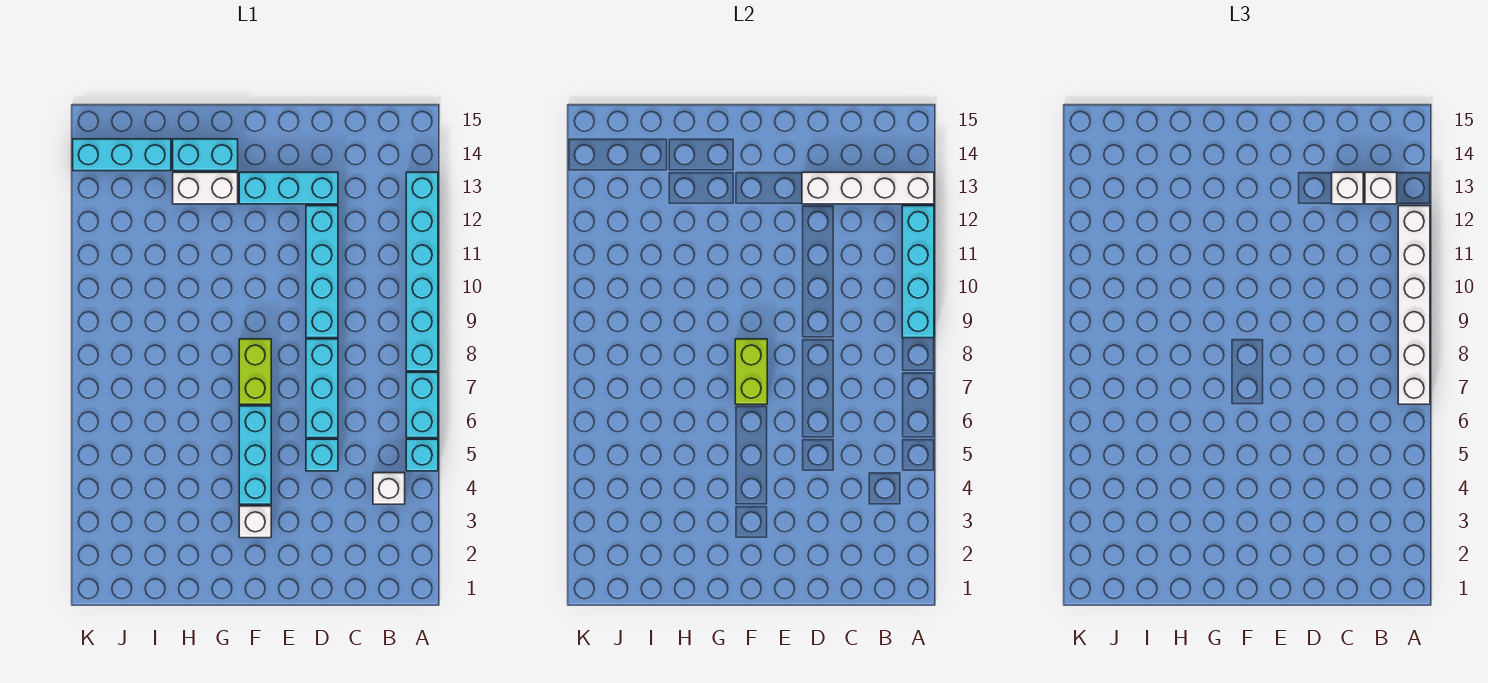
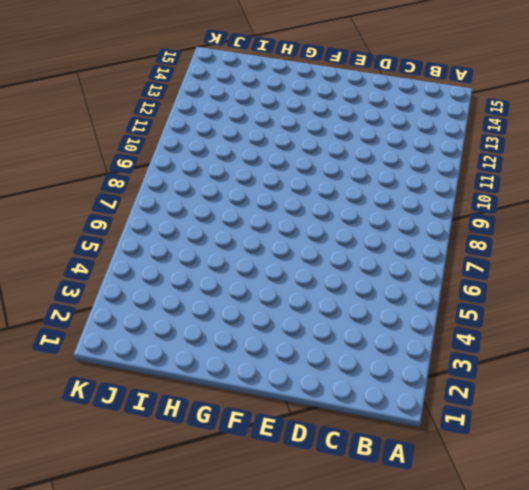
none -> cyan brick A5 level 1
none -> cyan brick A6:A7 level 1
none -> cyan brick A8:A13 level 1

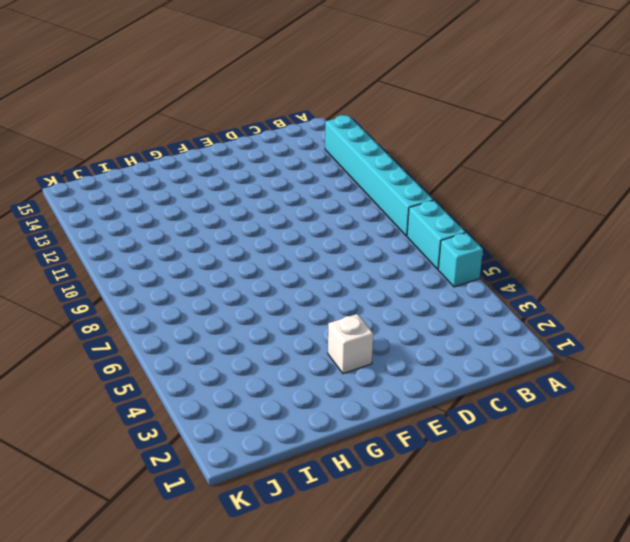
none -> white brick B4 level 1
none -> cyan brick D5 level 1
none -> cyan brick D6:D8 level 1

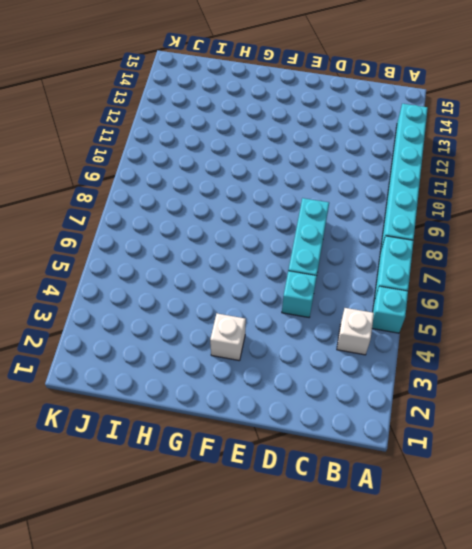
none -> cyan brick D9:D12 level 1
none -> cyan brick D13:F13 level 1
none -> cyan brick F4:F6 level 1

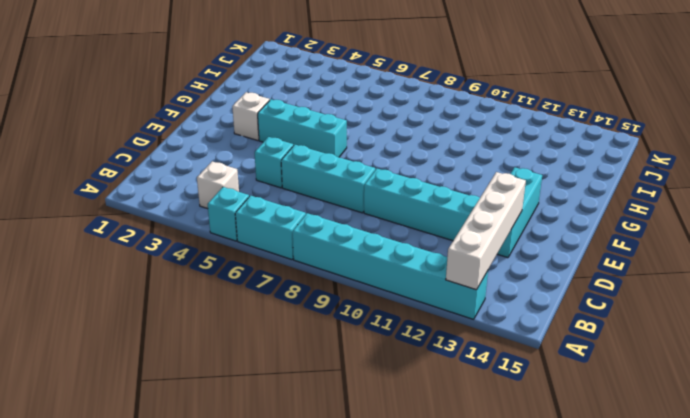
none -> lime brick F7:F8 level 1
none -> white brick G13:H13 level 1
none -> cyan brick G14:H14 level 1

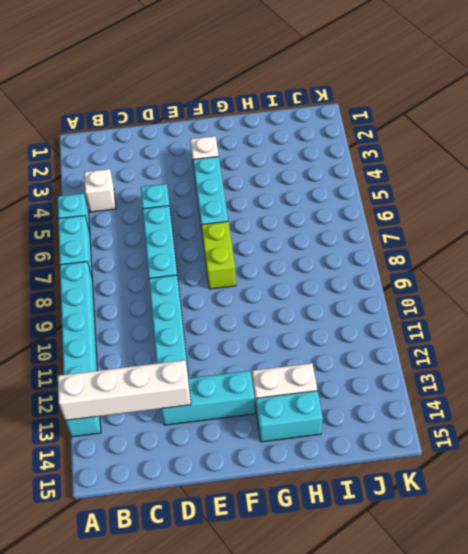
none -> cyan brick I14:K14 level 1
none -> cyan brick A9:A12 level 2
none -> lime brick F7:F8 level 2

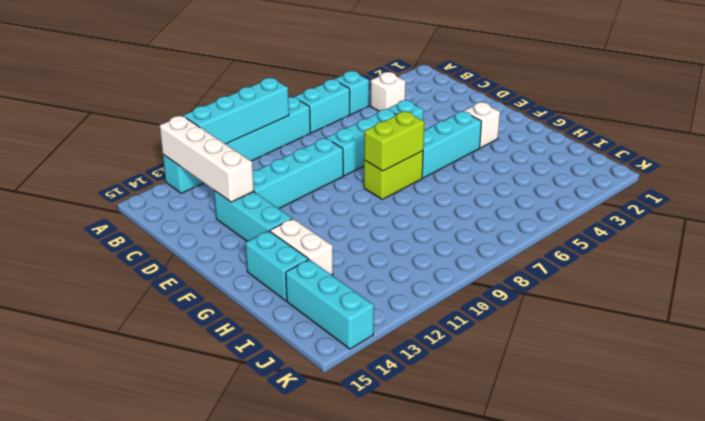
none -> white brick A7:A12 level 3
none -> white brick B13 level 3
none -> white brick C13 level 3

